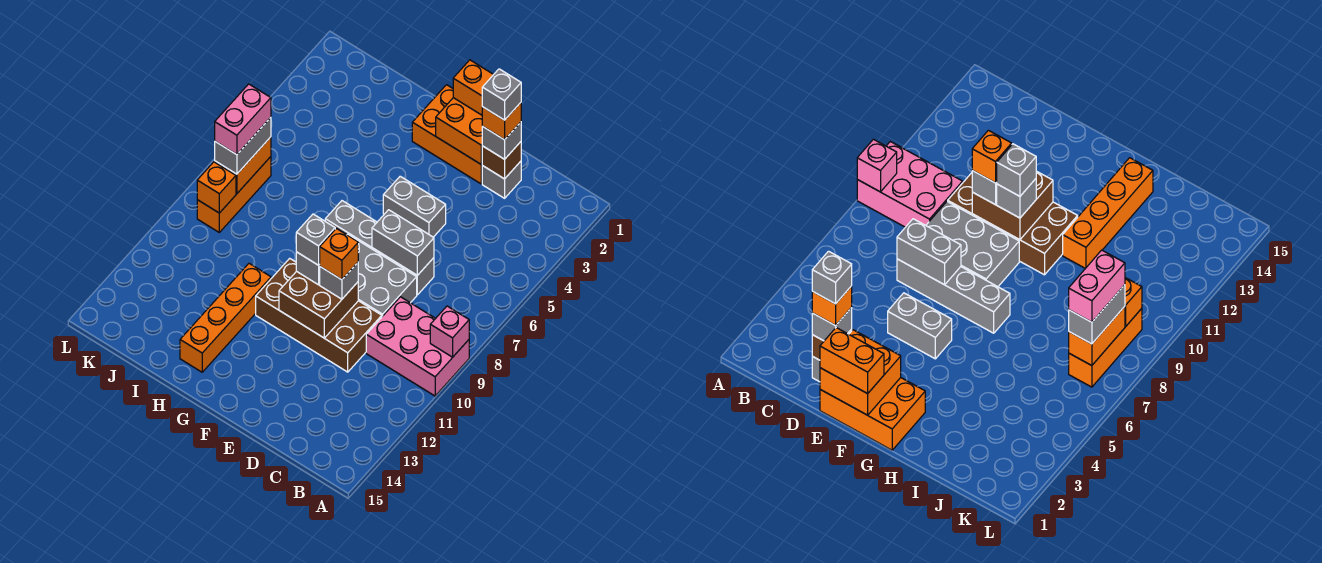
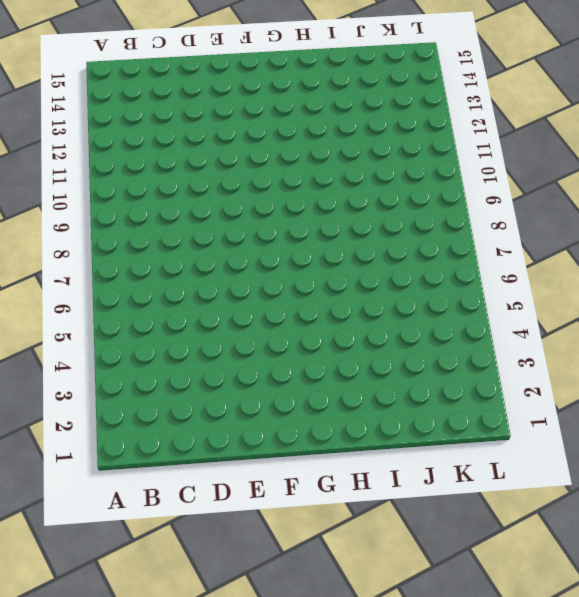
none -> pink brick A9:C10 level 1
none -> grey brick D2 level 1
none -> grey brick D7:G7 level 1

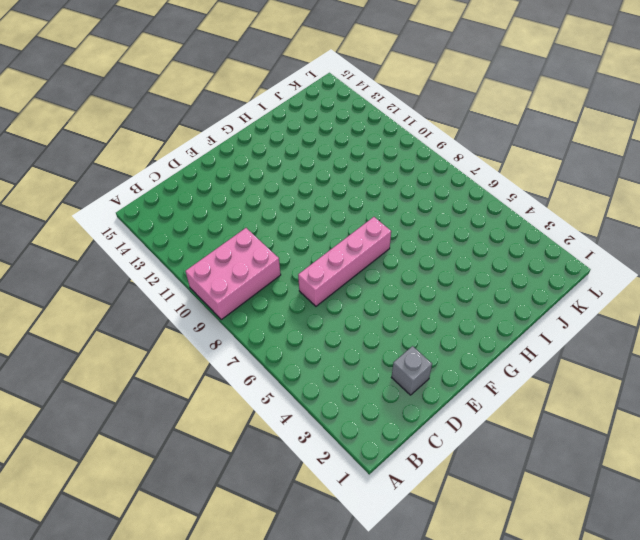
pink brick D7:G7 level 1 -> grey brick D7:G7 level 1
none -> grey brick D8:F9 level 1
none -> brown brick D10:G11 level 1
none -> orange brick E1:G2 level 1

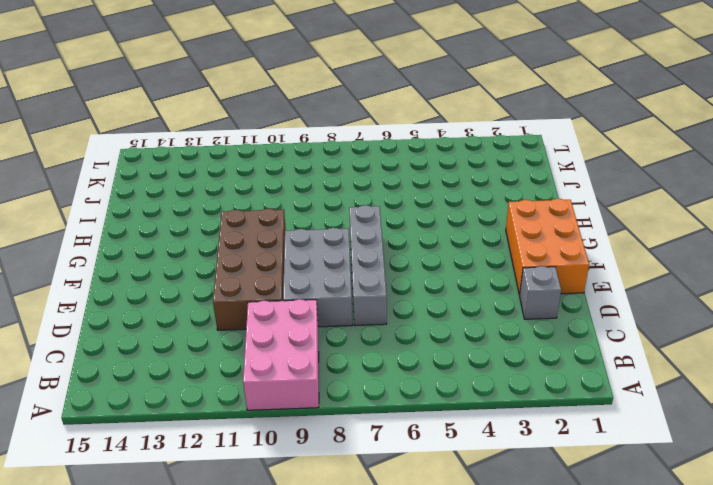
none -> grey brick E5:F5 level 1
none -> orange brick H11:H14 level 1
none -> orange brick K7:K9 level 1

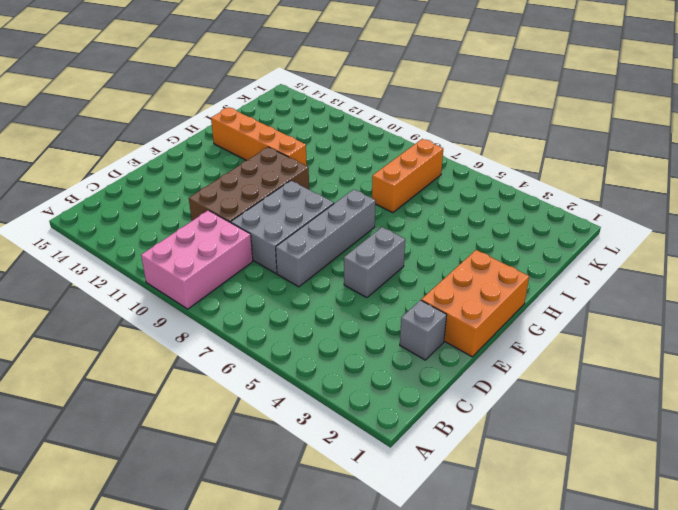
orange brick I7:K7 level 1 -> orange brick K7:K9 level 1
none -> pink brick A9 level 2
none -> brown brick D2 level 2
none -> grey brick D7:E7 level 2

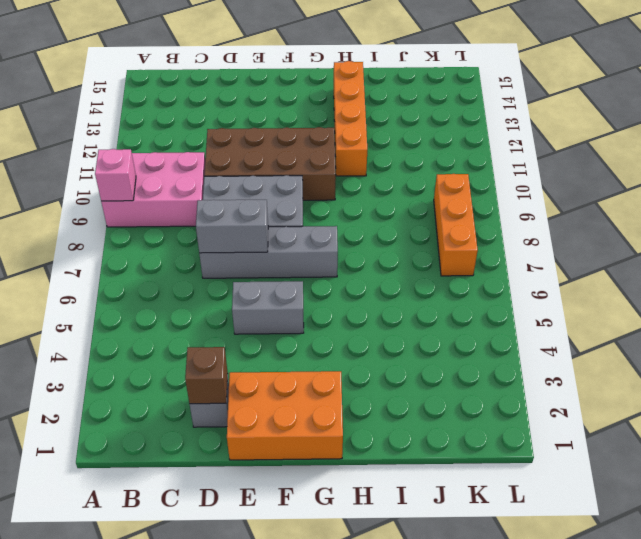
none -> orange brick E1:F2 level 2
none -> brown brick E10:F11 level 2
none -> orange brick K7:K8 level 2

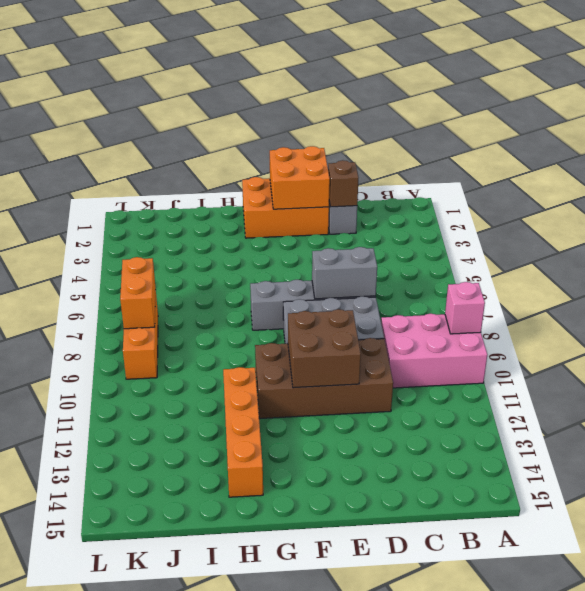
none -> grey brick E5:F5 level 1
none -> orange brick K9 level 2
none -> grey brick D2 level 3

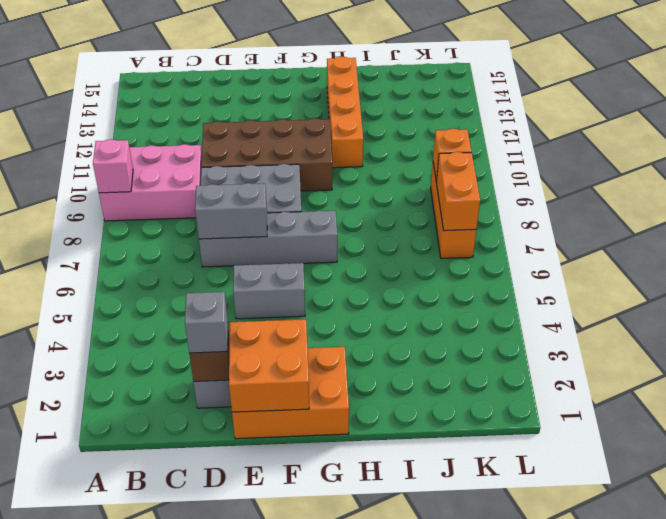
none -> brown brick E10:F11 level 2
none -> orange brick E1:F1 level 3
none -> grey brick E10 level 3

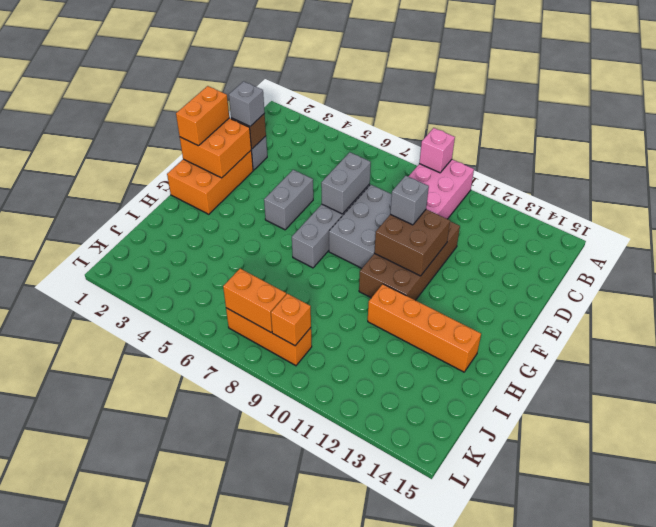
none -> grey brick F10 level 3
none -> grey brick K7:K8 level 3
none -> orange brick D2 level 4

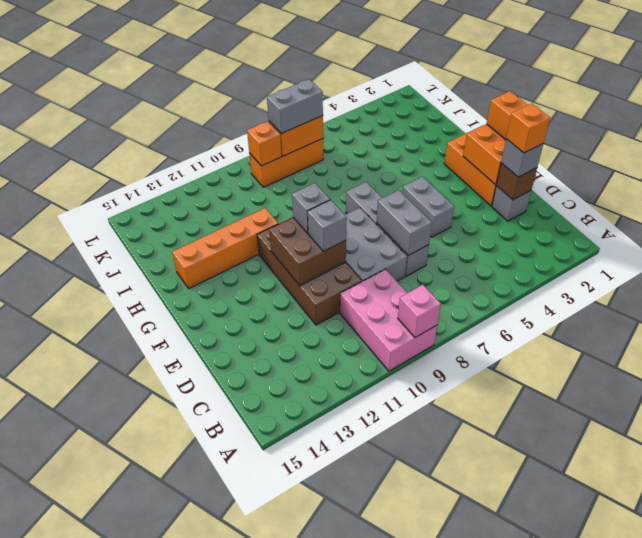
none -> orange brick E10 level 4
none -> grey brick F10 level 4
none -> pink brick K7:K8 level 4

